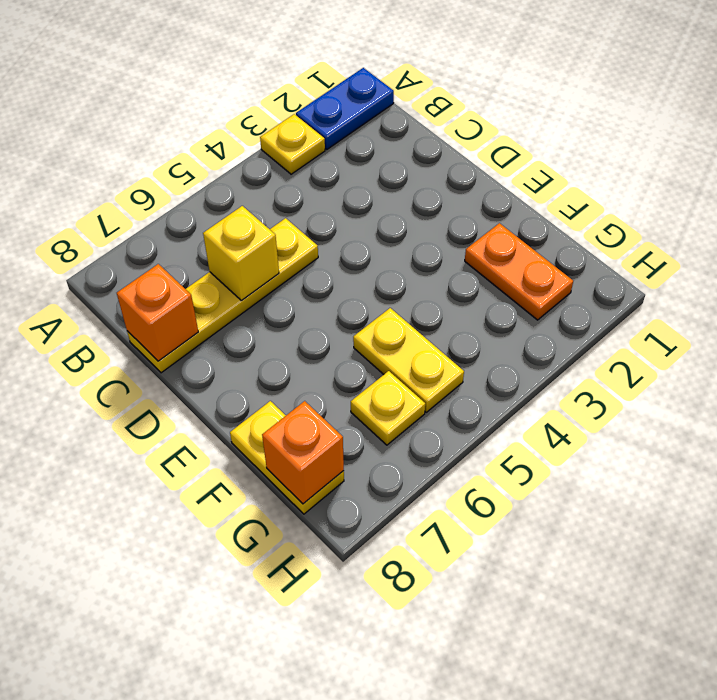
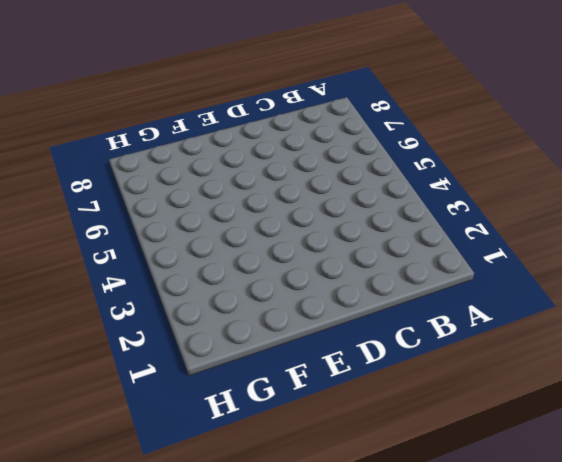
none -> blue plate A1:A2 level 1
none -> yellow plate A3 level 1

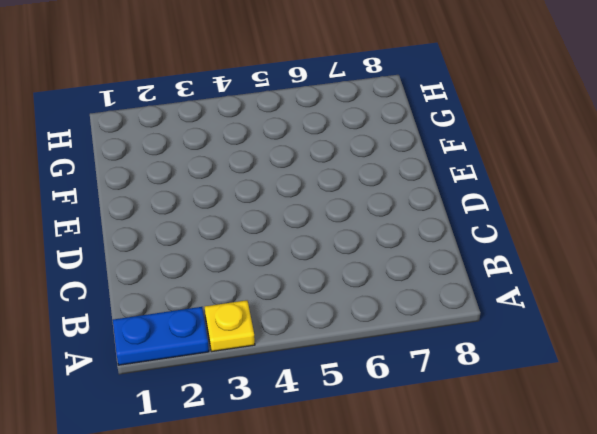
none -> yellow plate C5:C8 level 1
none -> orange plate F2:G2 level 1

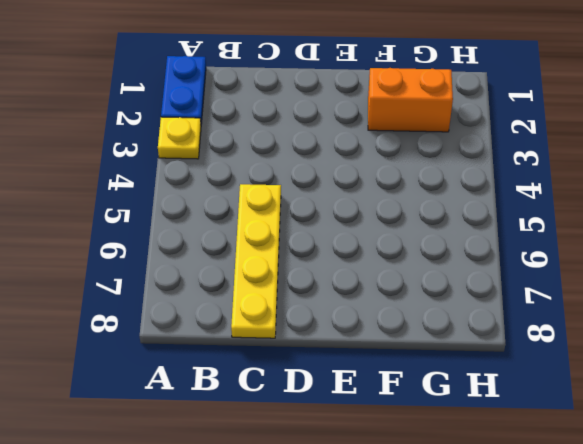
orange brick F2:G2 level 1 -> orange plate F2:G2 level 1
none -> yellow plate F5:G5 level 1
none -> yellow plate F8:G8 level 1

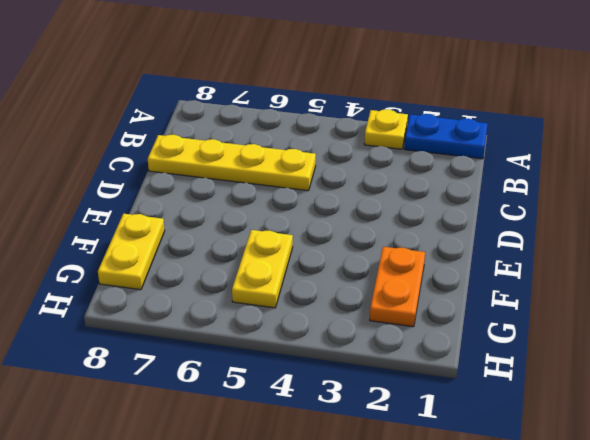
none -> yellow plate G6 level 1
none -> yellow brick C6 level 2

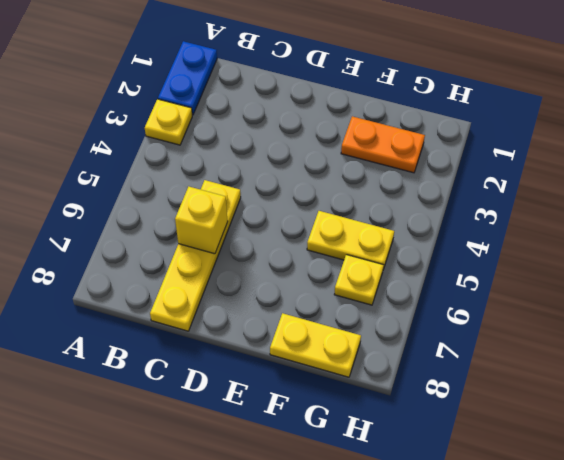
none -> orange brick C8 level 2
none -> orange brick G8 level 2

